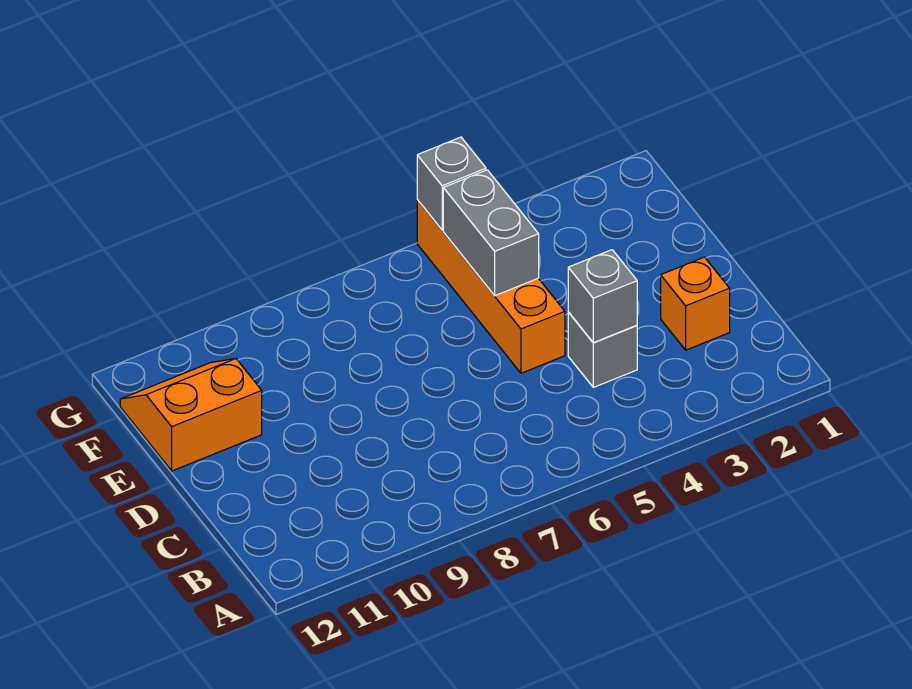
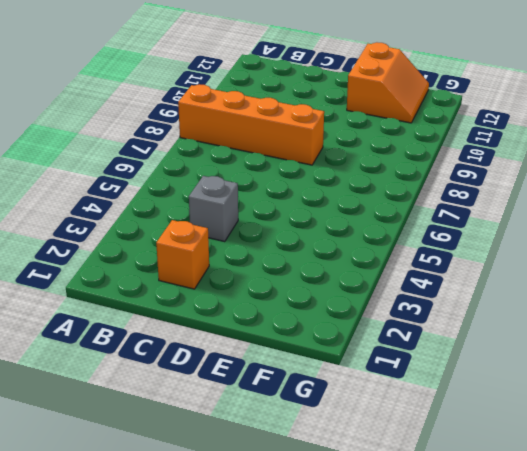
orange brick A8:D8 level 1 -> orange brick D5:G5 level 1
none -> grey brick C4 level 2
none -> grey brick E5:F5 level 2

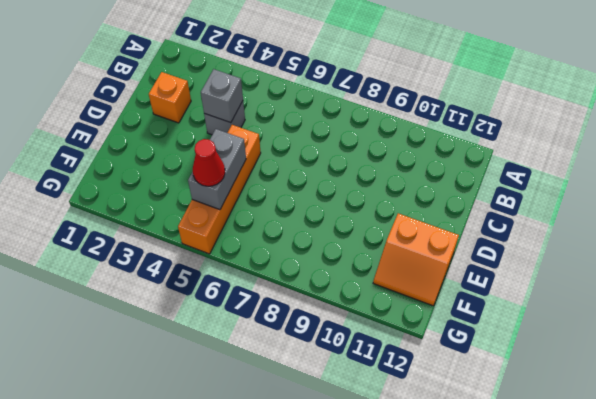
red cone F5 level 3 -> none
none -> grey brick G5 level 2

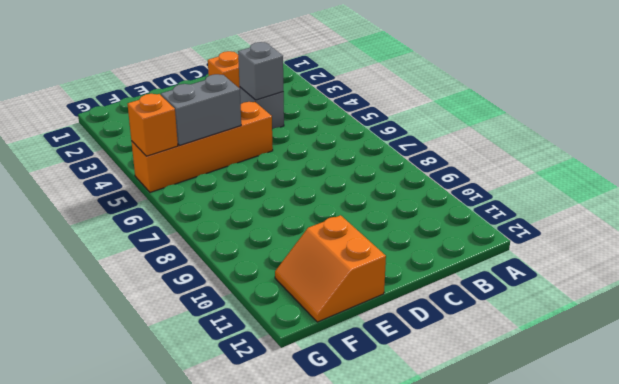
orange brick G5 level 2 -> grey brick G5 level 2

